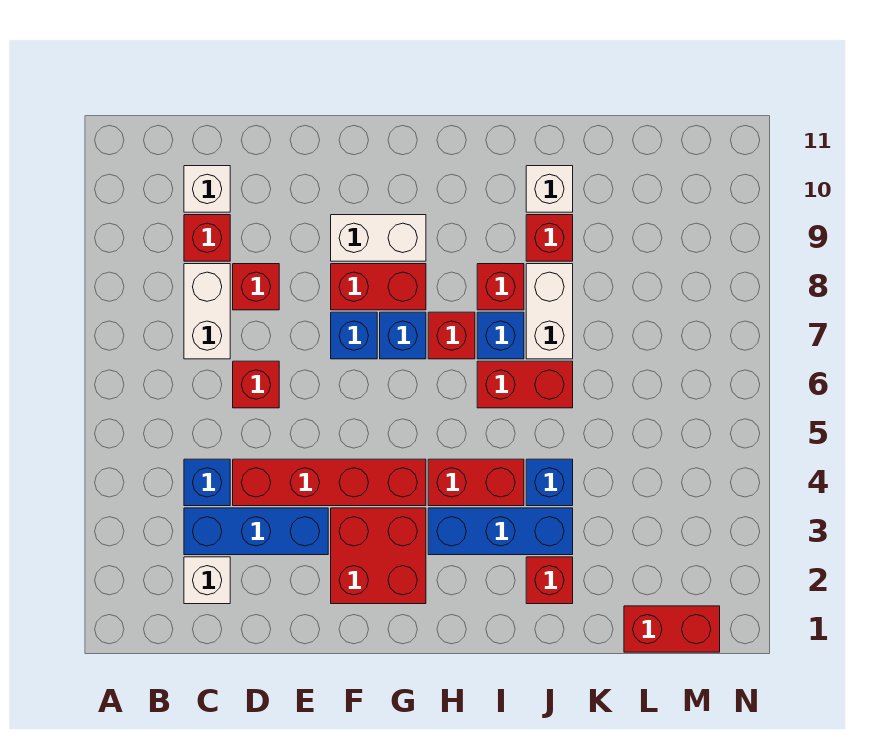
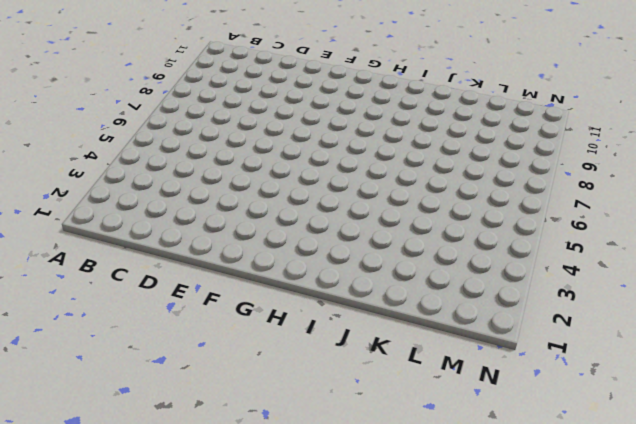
none -> white brick C2 level 1
none -> blue brick C3:E3 level 1
none -> blue brick C4 level 1

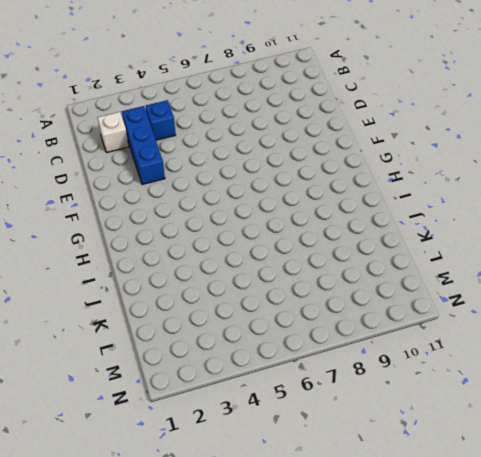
none -> white brick C7:C8 level 1
none -> red brick C9 level 1
none -> white brick C10 level 1

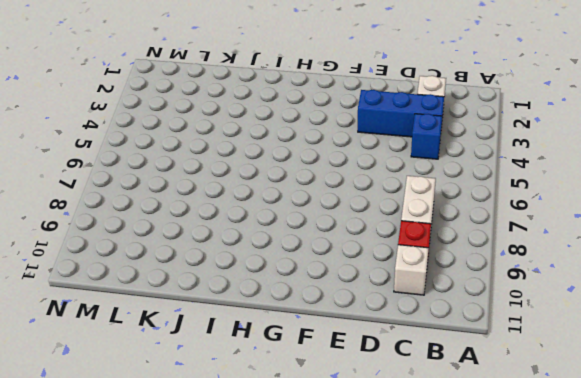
none -> red brick D4:G4 level 1
none -> red brick D6 level 1
none -> red brick D8 level 1

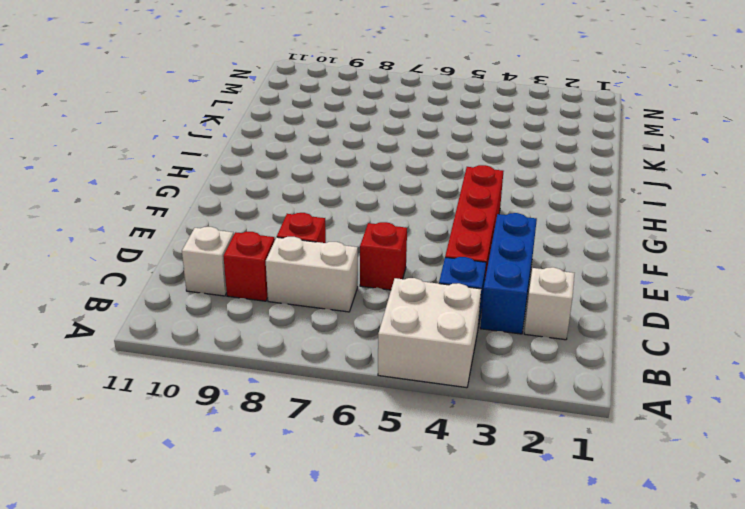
white brick A4:B5 level 1 -> none
none -> red brick F2:G3 level 1
none -> blue brick F7 level 1
none -> red brick F8:G8 level 1

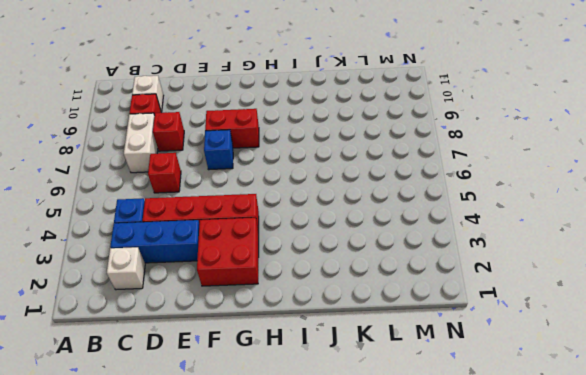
none -> white brick F9:G9 level 1
none -> blue brick G7 level 1
none -> blue brick H3:J3 level 1

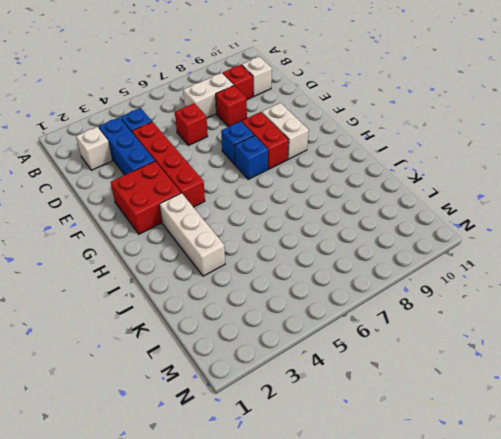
white brick H3:J3 level 1 -> blue brick H3:J3 level 1
none -> red brick H4:I4 level 1
none -> red brick H7 level 1
none -> red brick I6:J6 level 1

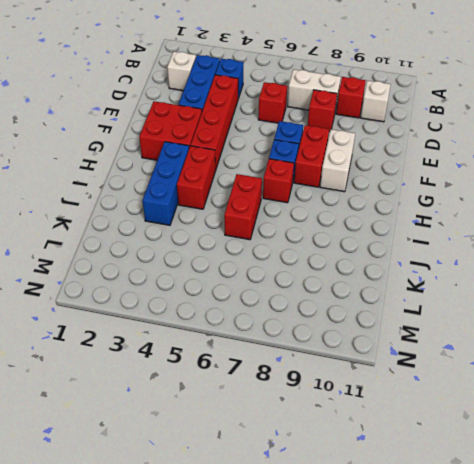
none -> blue brick I7 level 1
none -> red brick I8 level 1
none -> red brick J2 level 1

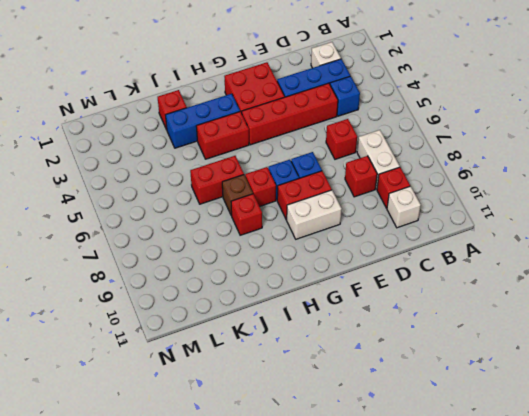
brown brick I7 level 1 -> blue brick I7 level 1
none -> blue brick J4 level 1
none -> white brick J7:J8 level 1
none -> red brick J9 level 1

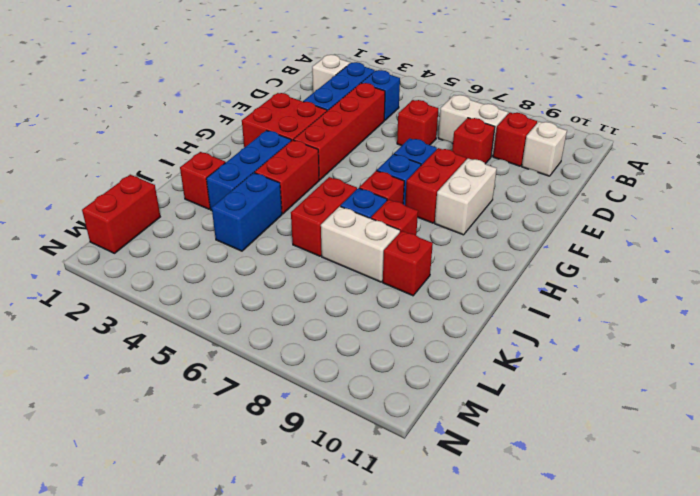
blue brick J4:K4 level 1 -> blue brick J4 level 1
none -> white brick J10 level 1

